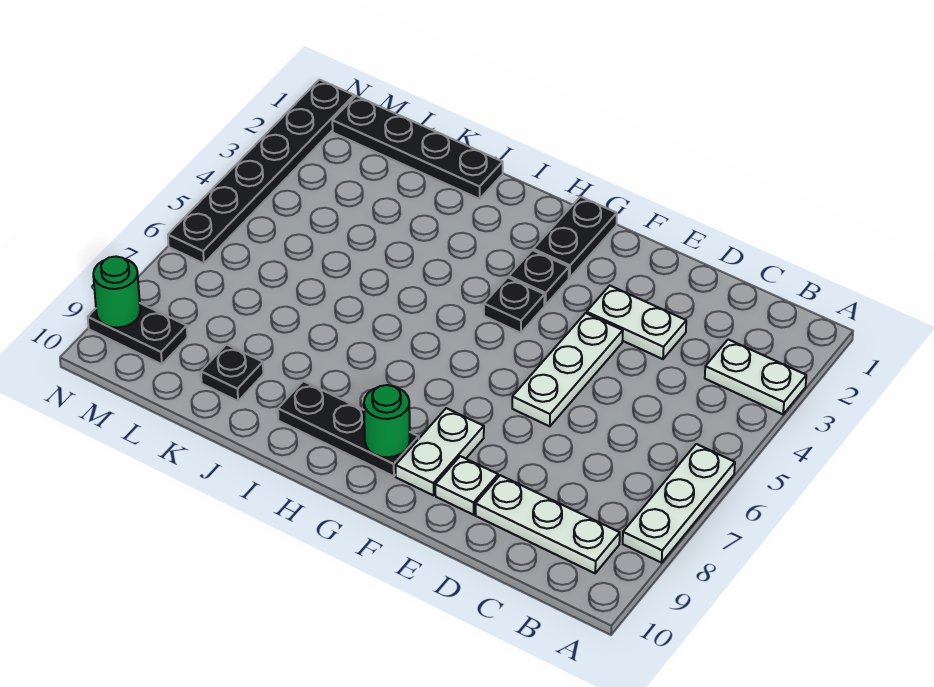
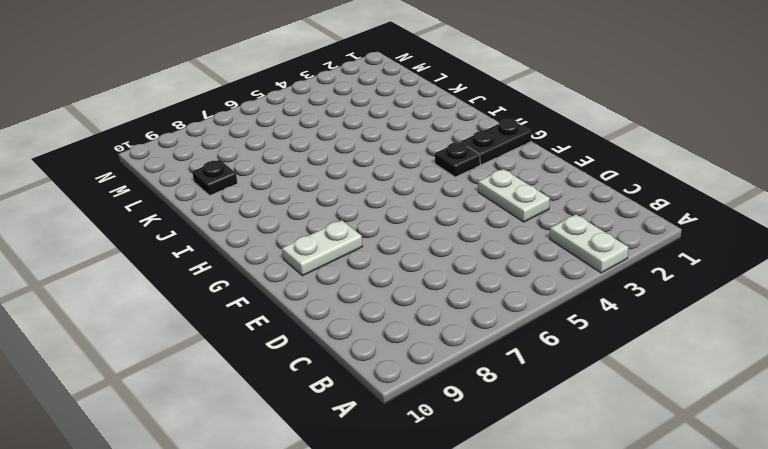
none -> white plate A6:A8 level 1
none -> white plate B9:D9 level 1
none -> white plate E4:E6 level 1

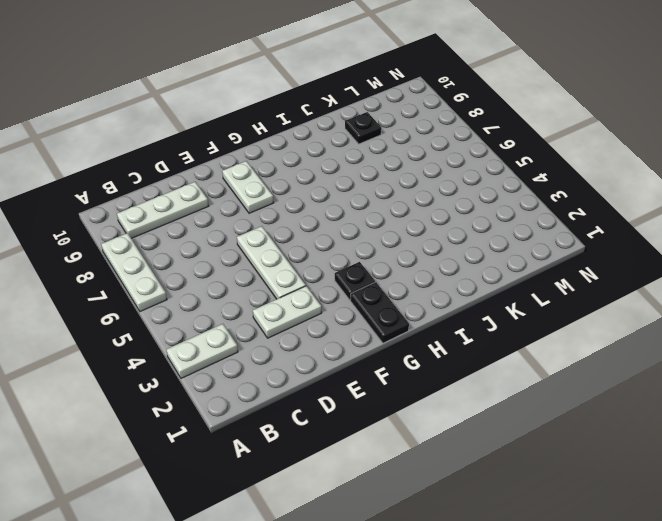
none -> white plate E9 level 1
none -> black plate G4 level 1
none -> black plate G9:I9 level 1

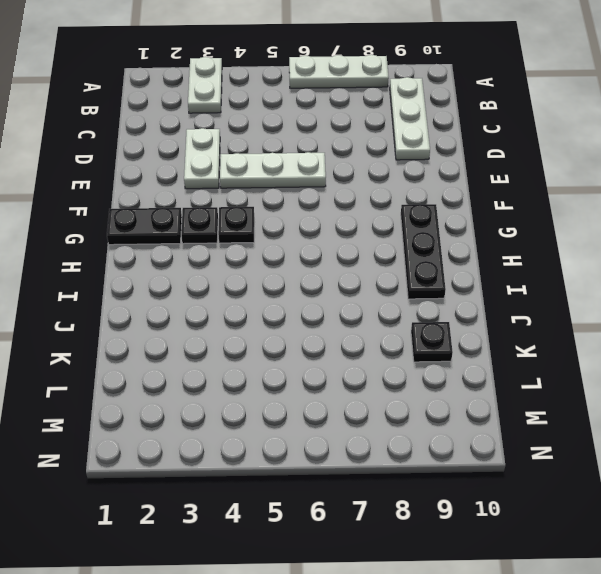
none -> white plate E9 level 1
none -> white plate F8:F9 level 1
none -> black plate J1:M1 level 1

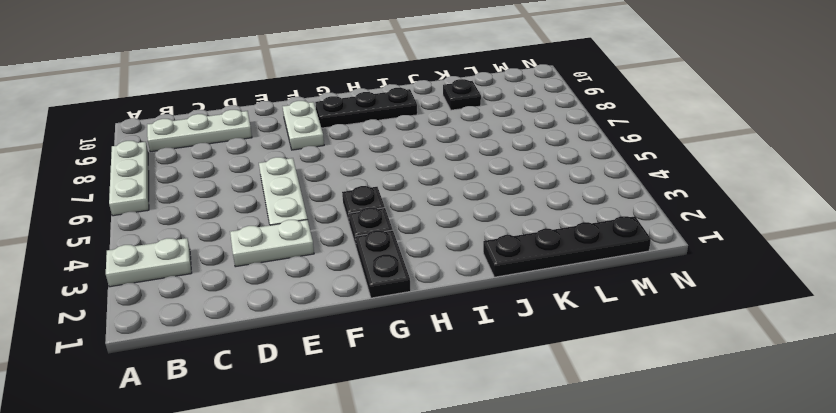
none -> white plate E9 level 1
none -> black plate M9:N9 level 1
none -> black plate N1:N6 level 1

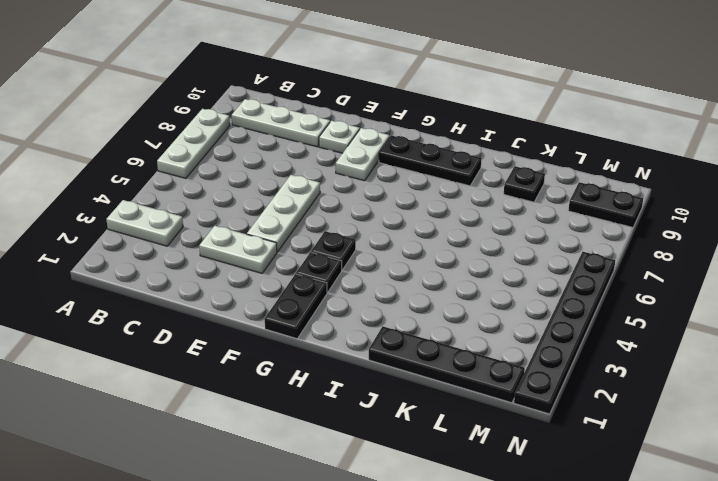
none -> green round brick G9 level 2
none -> green round brick N9 level 2

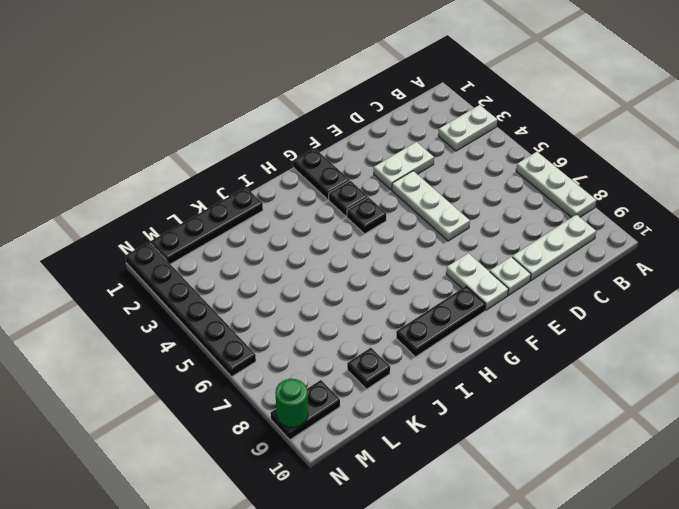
none -> green round brick G9 level 2

